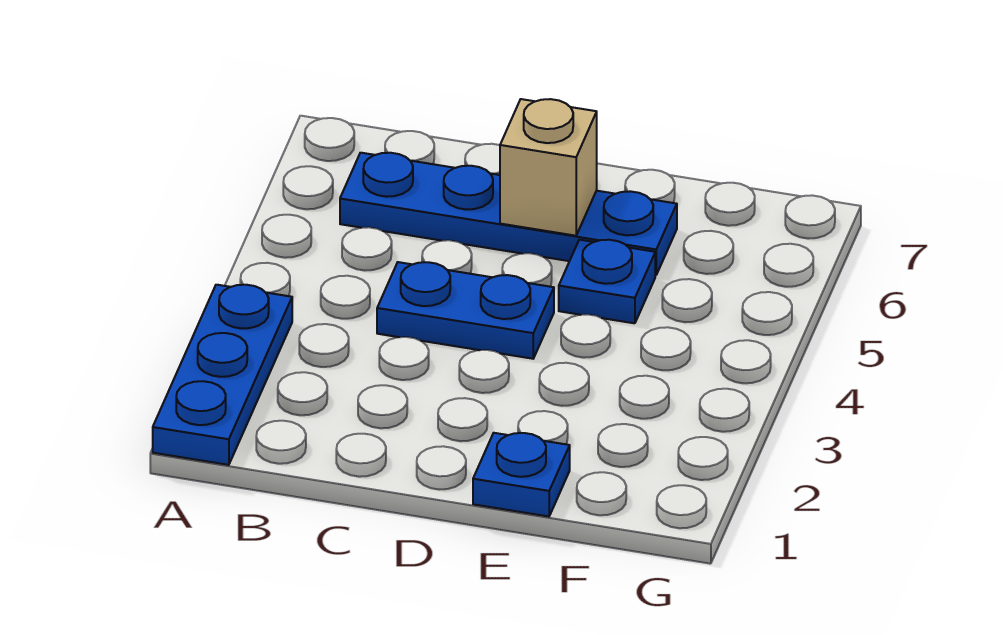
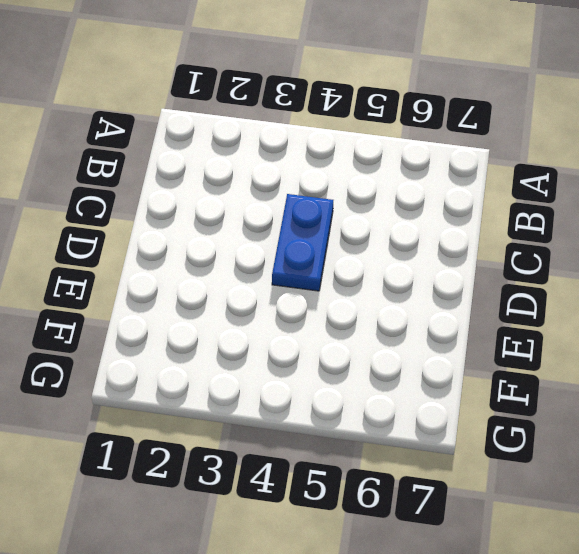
none -> blue plate A1:A3 level 1
none -> blue plate B6:E6 level 1

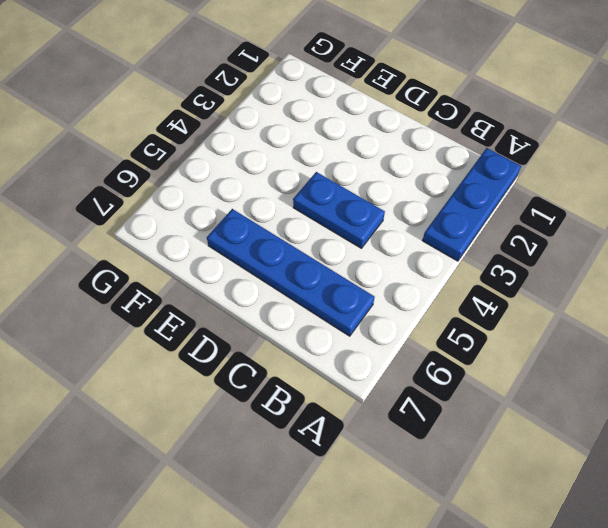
none -> blue plate E1 level 1
none -> blue plate E5 level 1

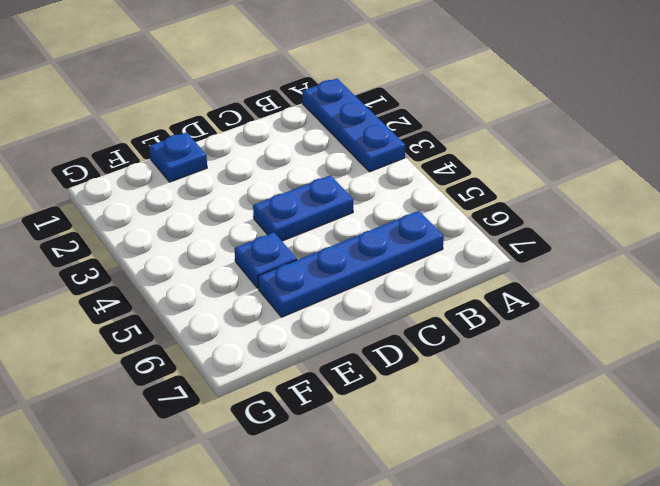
none -> tan brick D6 level 2

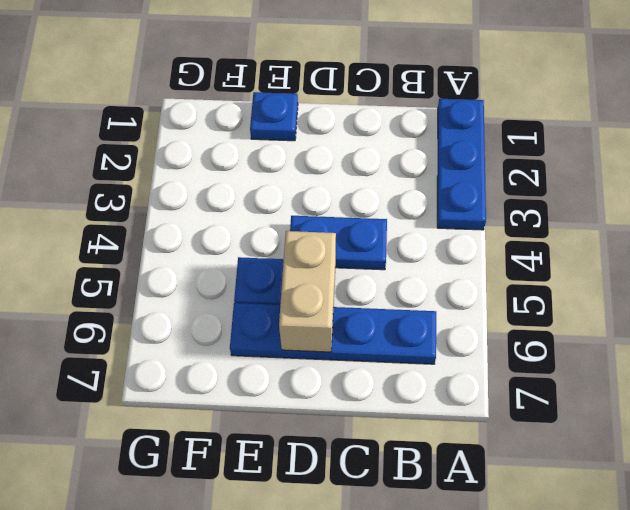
tan brick D5:D6 level 2 -> tan brick D6 level 2

